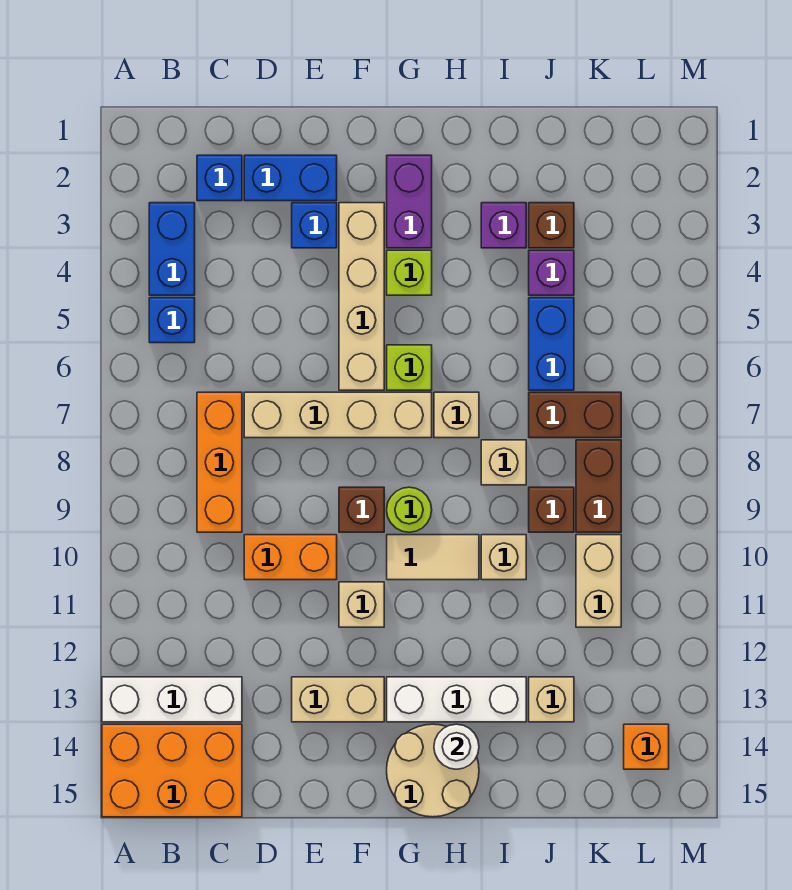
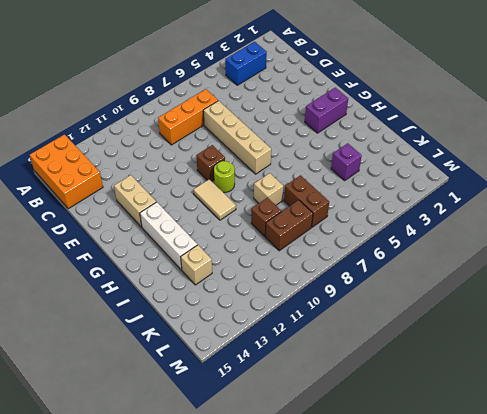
none -> white brick A13:C13 level 1
none -> blue brick B5 level 1
none -> blue brick C2 level 1
none -> blue brick D2:E2 level 1

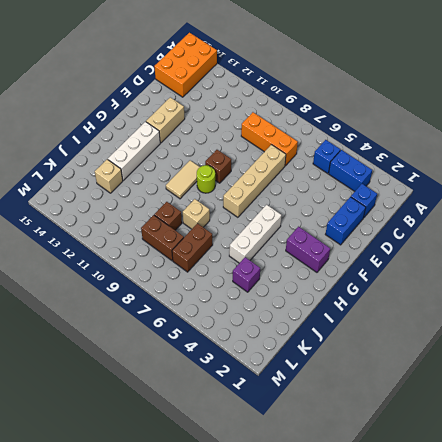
white brick G5:I5 level 1 -> white brick A13:C13 level 1
none -> orange brick D10:E10 level 1
none -> blue brick E3 level 1
none -> tan brick F3:F6 level 1
none -> tan brick F11 level 1

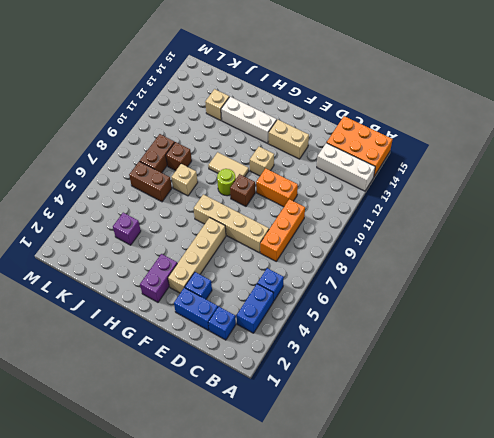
none -> lime brick G4 level 1
none -> lime brick G6 level 1
none -> tan round brick G14:H15 level 1
none -> tan brick H7 level 1

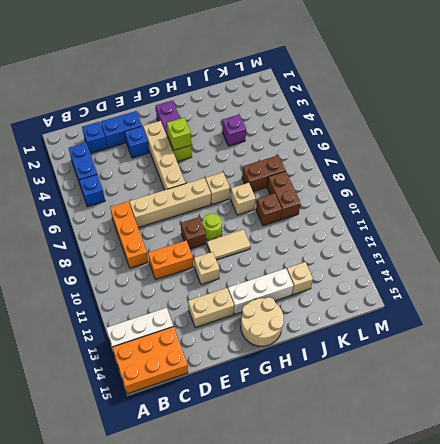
lime brick G4 level 2 -> lime brick G6 level 1
none -> purple brick I3 level 1
none -> tan brick I10 level 1
none -> brown brick J3 level 1
none -> blue brick J5:J6 level 1

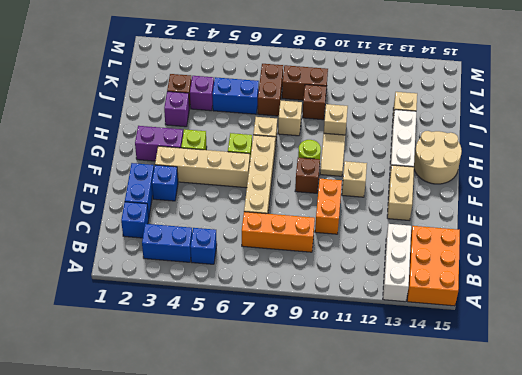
none -> tan brick K10:K11 level 1
none -> orange brick L14 level 1
none -> white round brick H14 level 2

